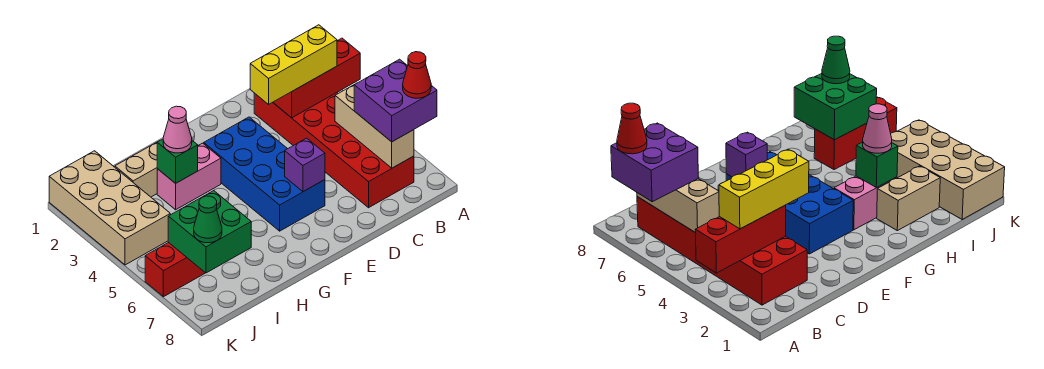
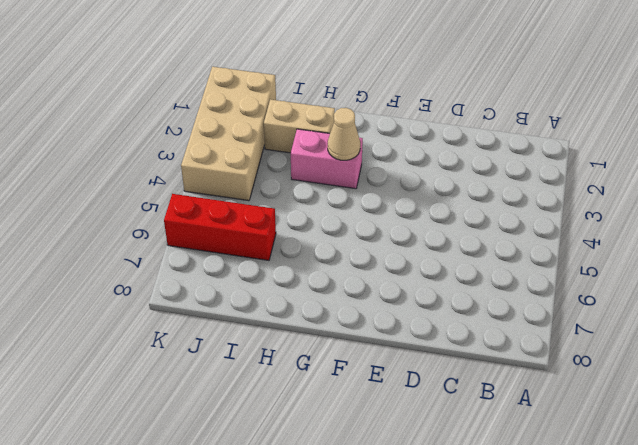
tan cone G3 level 2 -> none
none -> red brick B2:C7 level 1
none -> blue brick E3:F6 level 1
none -> red brick A3:C3 level 2

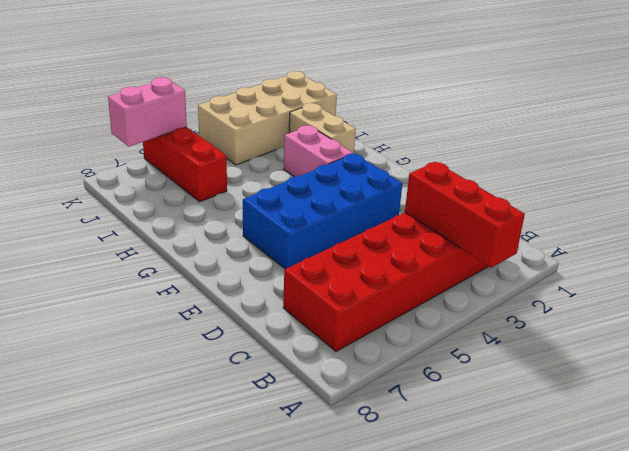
pink brick K6:K7 level 2 -> none
none -> tan brick B5:B7 level 2
none -> purple brick E6 level 2
none -> green brick H3 level 2

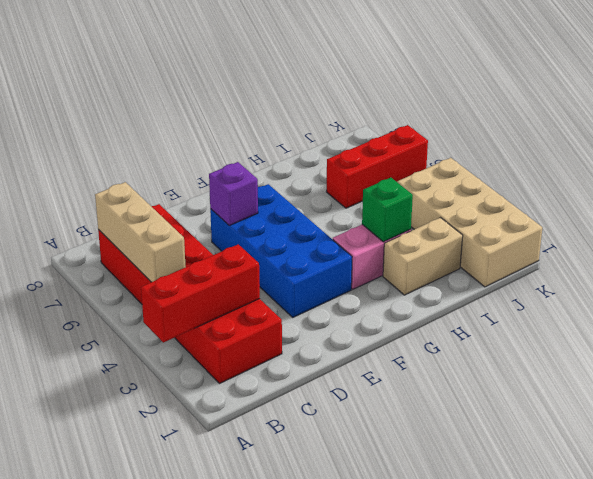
none -> green brick I6:J7 level 2
none -> purple brick A6:B7 level 3
none -> yellow brick B3:D3 level 3

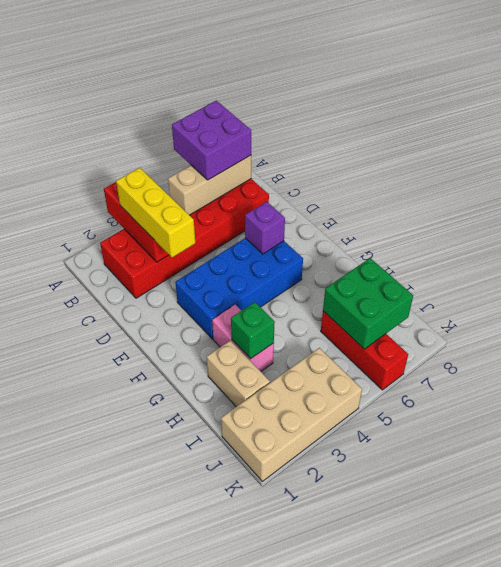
none -> pink cone H3 level 3
none -> green cone J7 level 3
none -> red cone A7 level 4

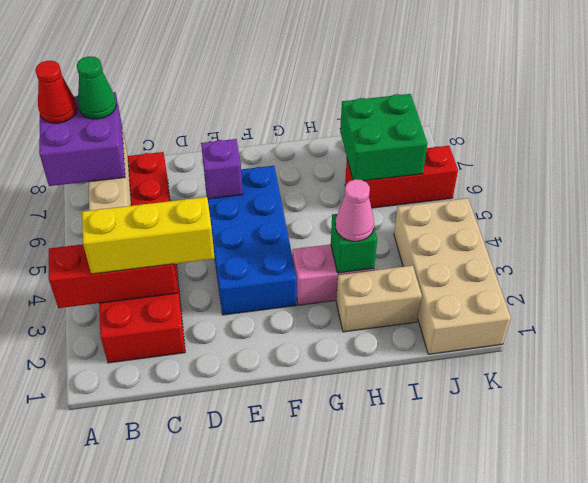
green cone B7 level 4 -> green cone J7 level 3

